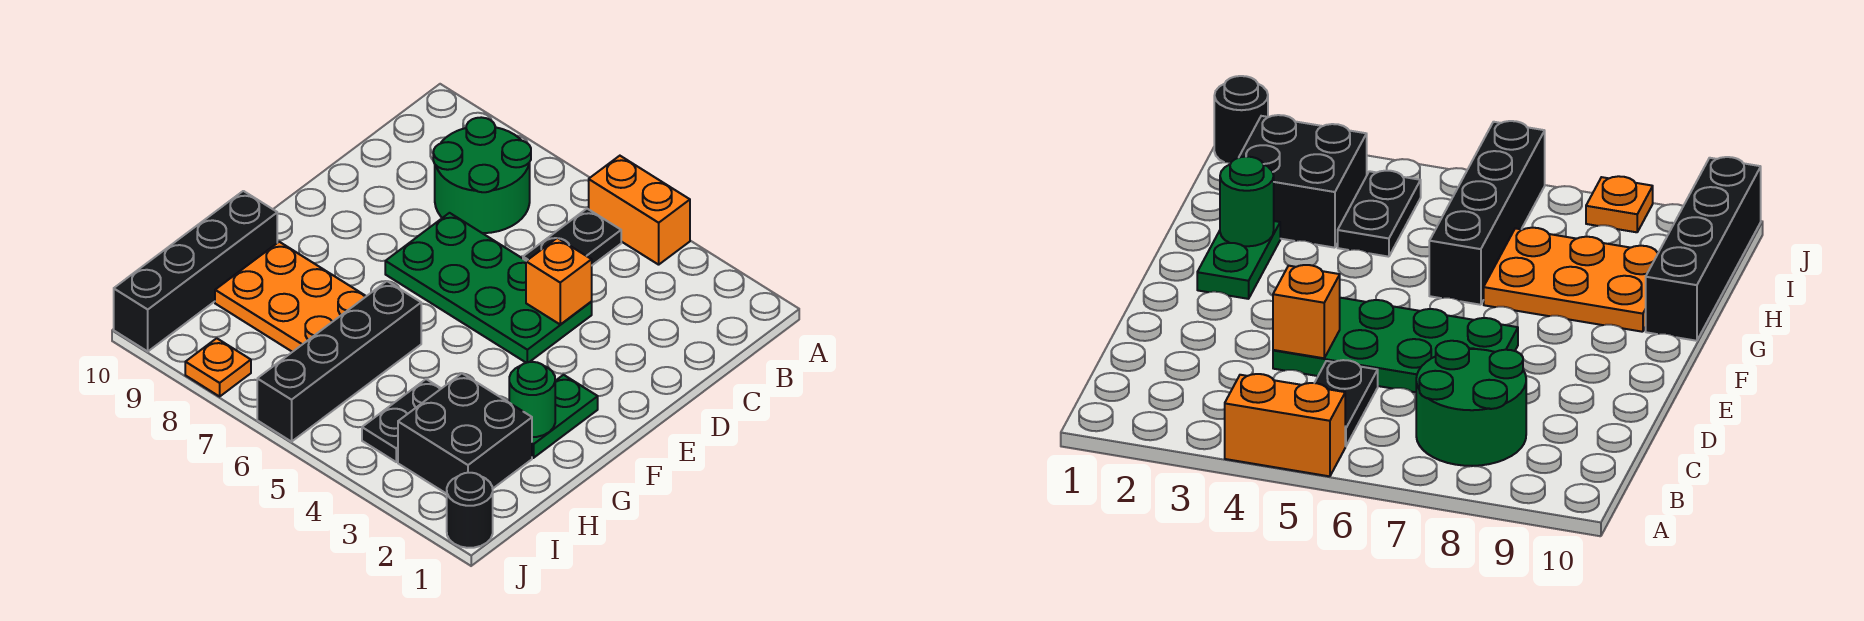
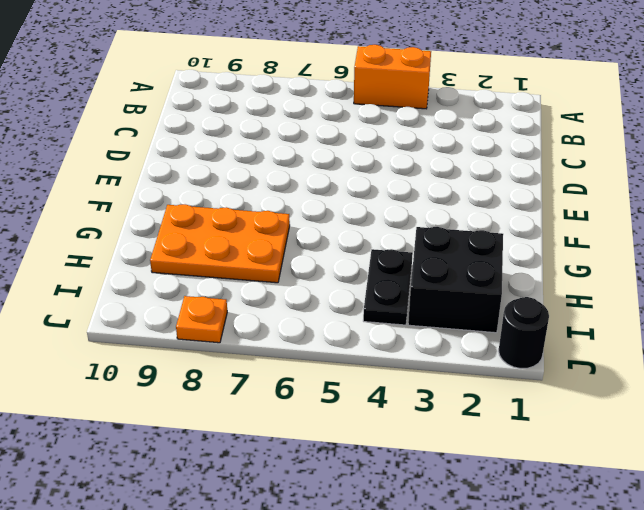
none -> black plate B5:C5 level 1
none -> green round brick B7:C8 level 1
none -> green plate D4:E7 level 1

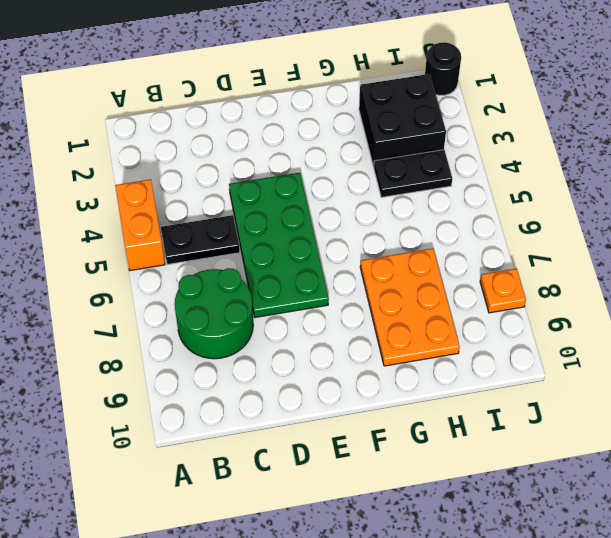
none -> green plate F2:G2 level 1
none -> black brick G6:J6 level 1
none -> black brick G10:J10 level 1

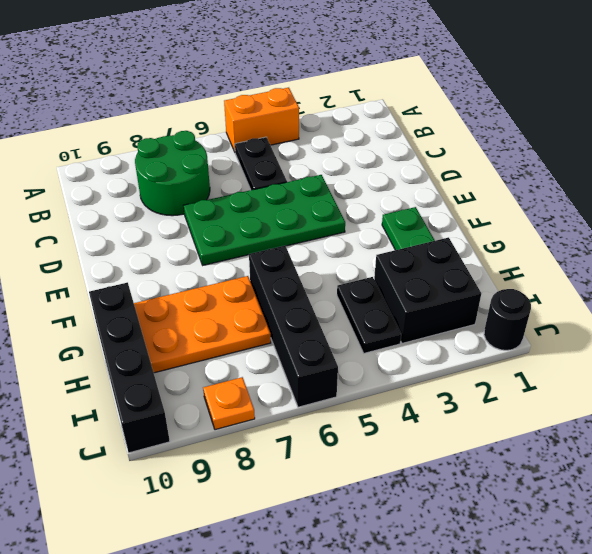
none -> orange brick D4 level 2
none -> green round brick G2 level 2

